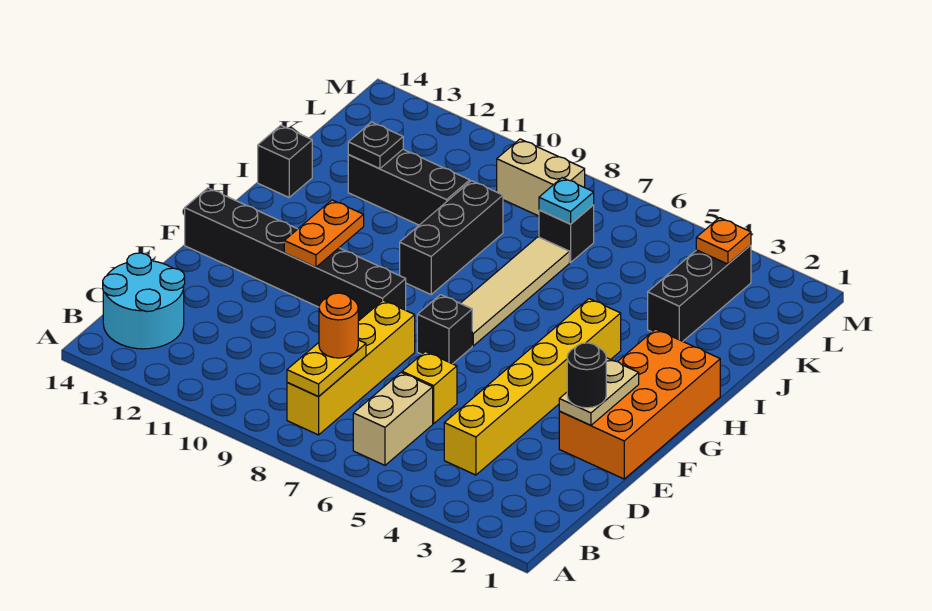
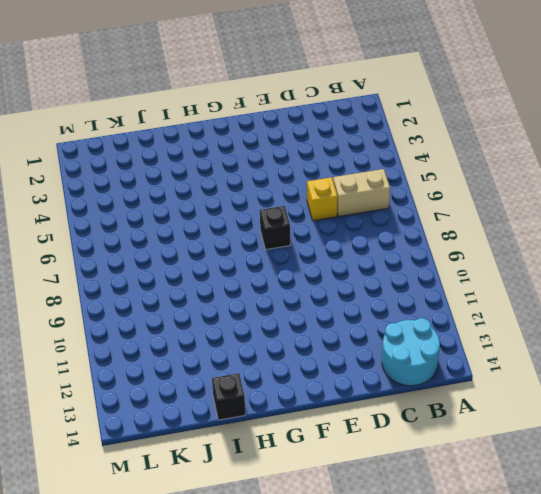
none -> yellow brick B8:E8 level 1
none -> yellow brick C4:H4 level 1
none -> orange brick E1:H2 level 1

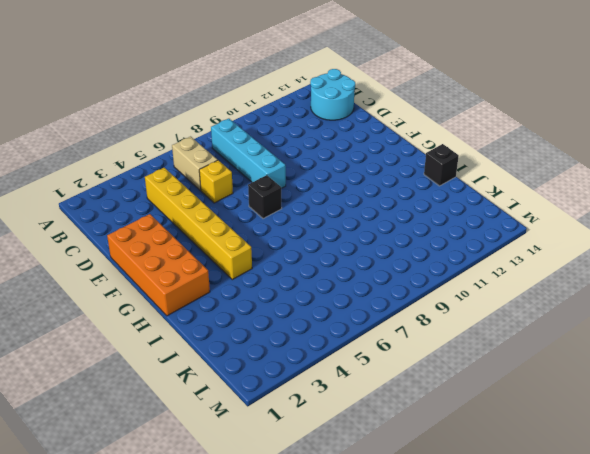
cyan brick B8:E8 level 1 -> yellow brick B8:E8 level 1
none -> black brick F9:F14 level 1
none -> tan tile G7:J7 level 1
none -> black brick H9:J9 level 1

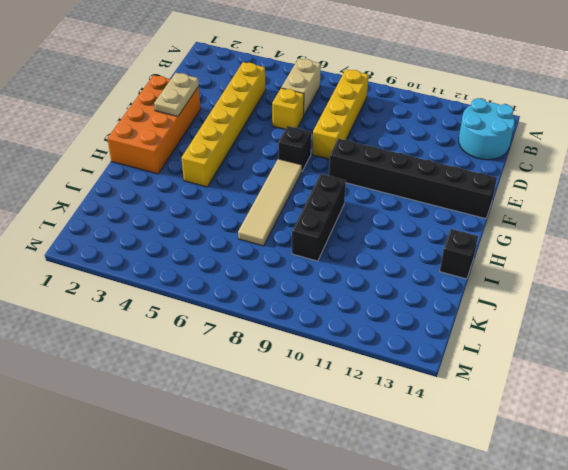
none -> black brick J3:L3 level 1
none -> black brick J10:J12 level 1
none -> black brick K7 level 1

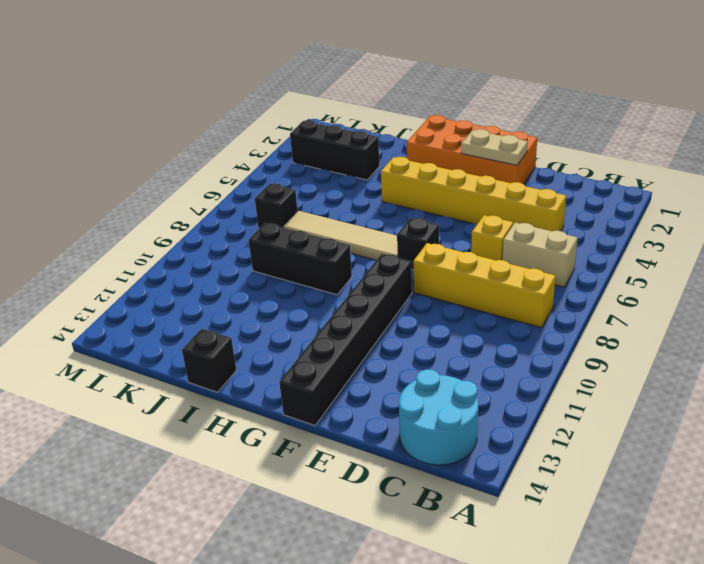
none -> black brick J10:J12 level 1
none -> tan brick L8:L9 level 1
none -> yellow plate B8:C8 level 2

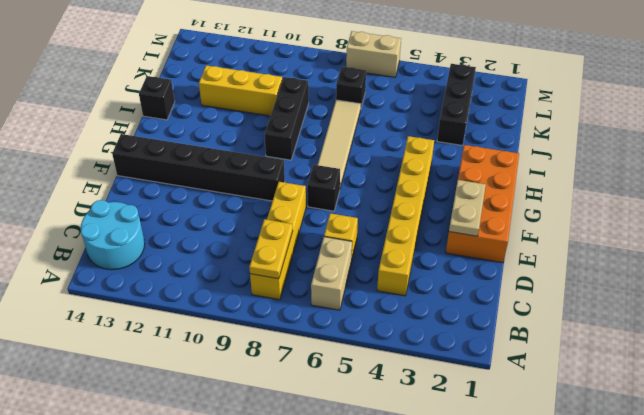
yellow brick J10:J12 level 1 -> black brick J10:J12 level 1
tan brick M6:M7 level 1 -> tan brick L8:L9 level 1
none -> orange plate F11:G11 level 2
none -> black plate J12 level 2
none -> cyan plate K7 level 2

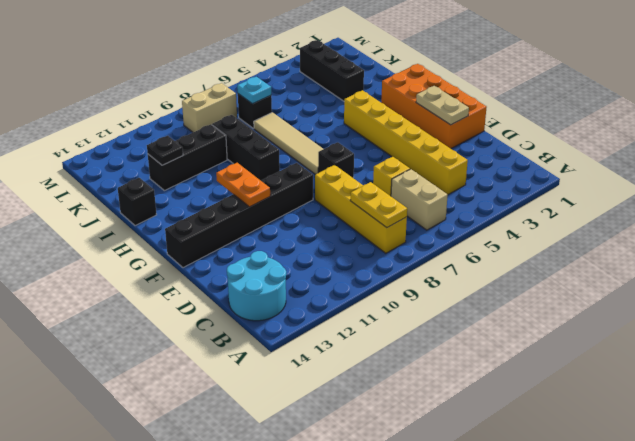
none -> orange plate L3 level 2
none -> orange round brick C8 level 3
none -> black round brick E2 level 3

